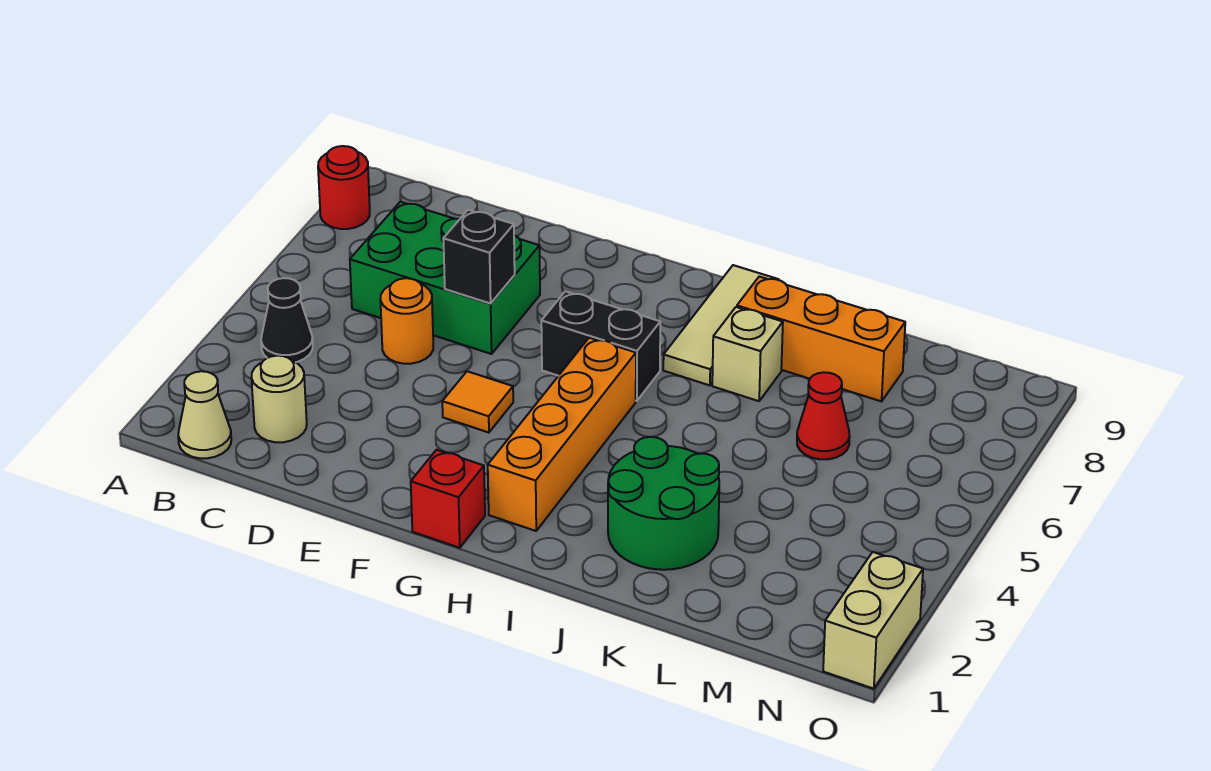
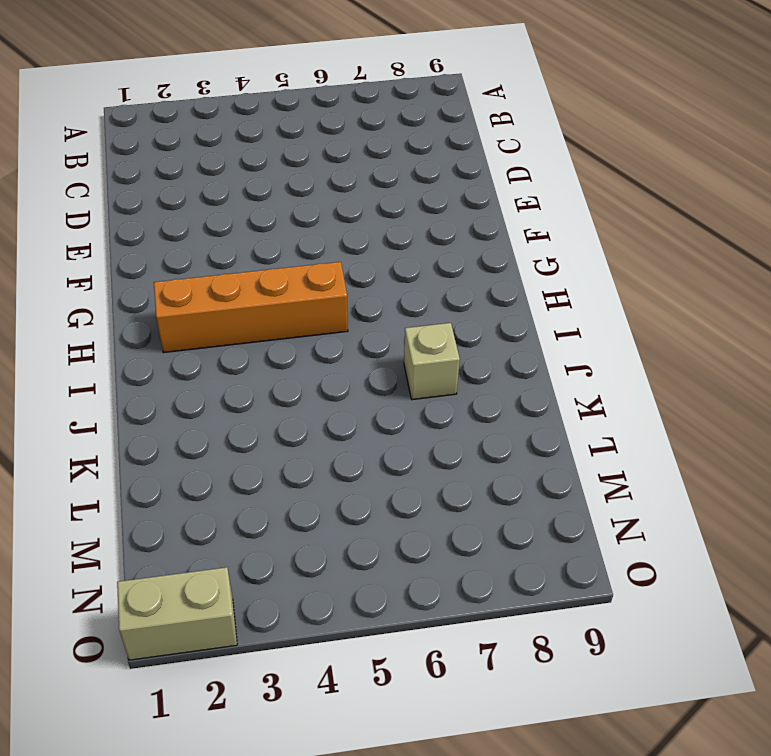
none -> red round brick A8 level 1
none -> tan cone B1 level 1
none -> black cone B4 level 1

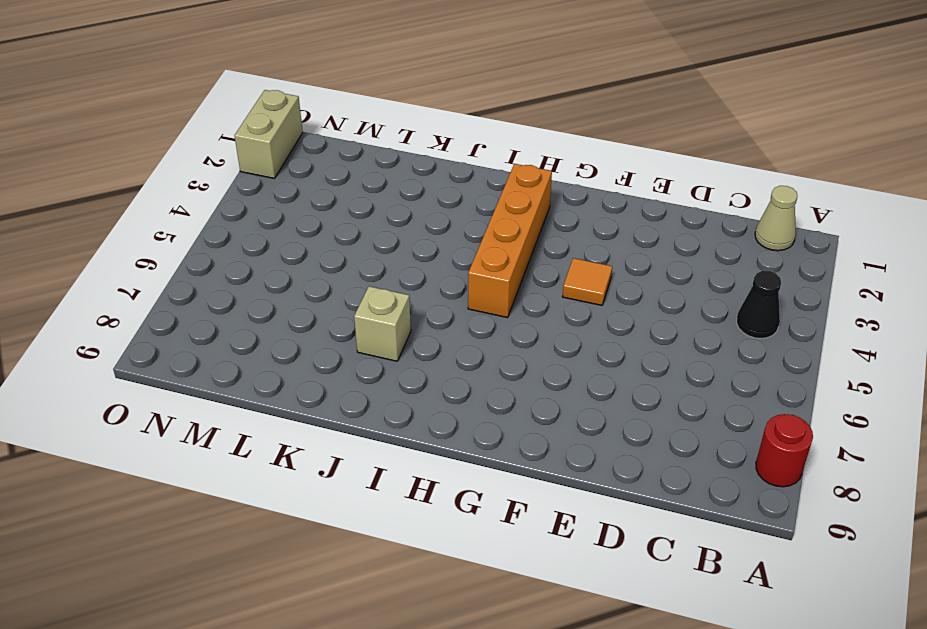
none -> tan round brick C2 level 1
none -> green brick C6:E7 level 1
none -> orange round brick D5 level 1

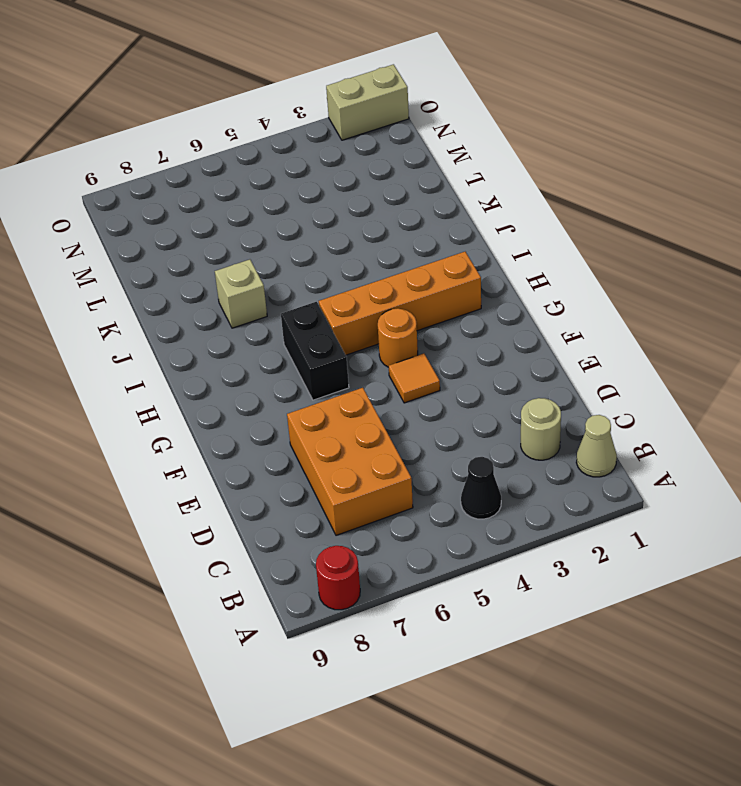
orange brick C6:E7 level 1 -> green brick C6:E7 level 1
orange round brick G4 level 1 -> orange round brick D5 level 1
none -> red brick G1 level 1
none -> tan tile I7:I9 level 1
none -> green round brick J2:K3 level 1

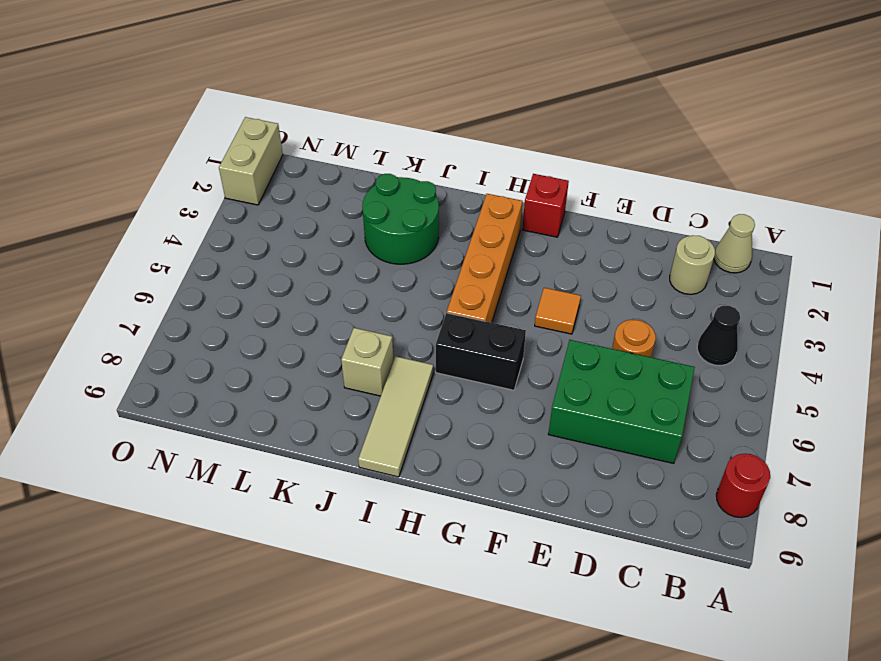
none -> orange brick J8:L8 level 1
none -> red cone L6 level 1
none -> black brick E6 level 2

